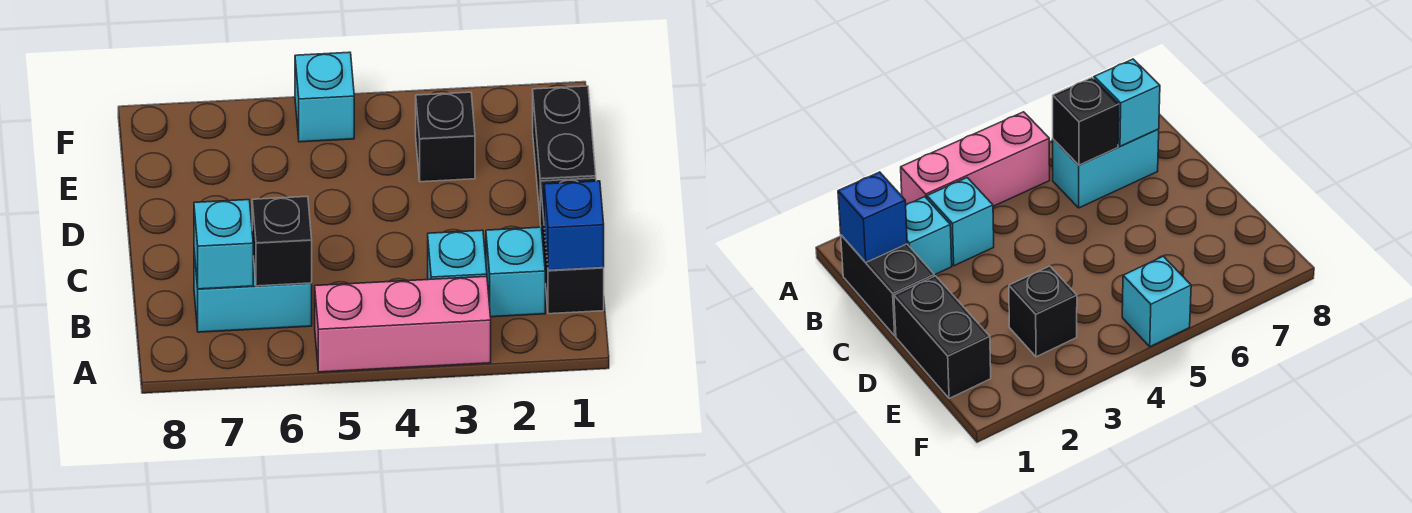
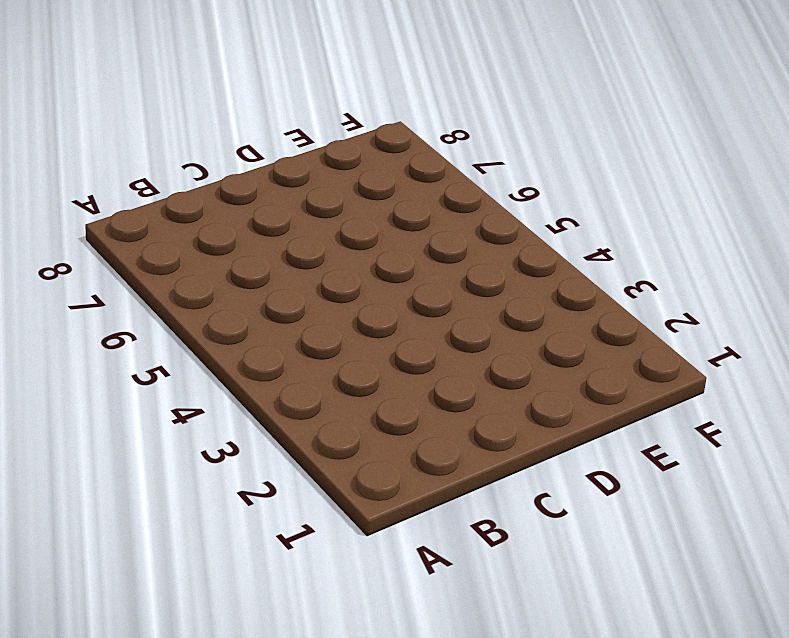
none -> pink brick A3:A5 level 1
none -> black brick B1:C1 level 1

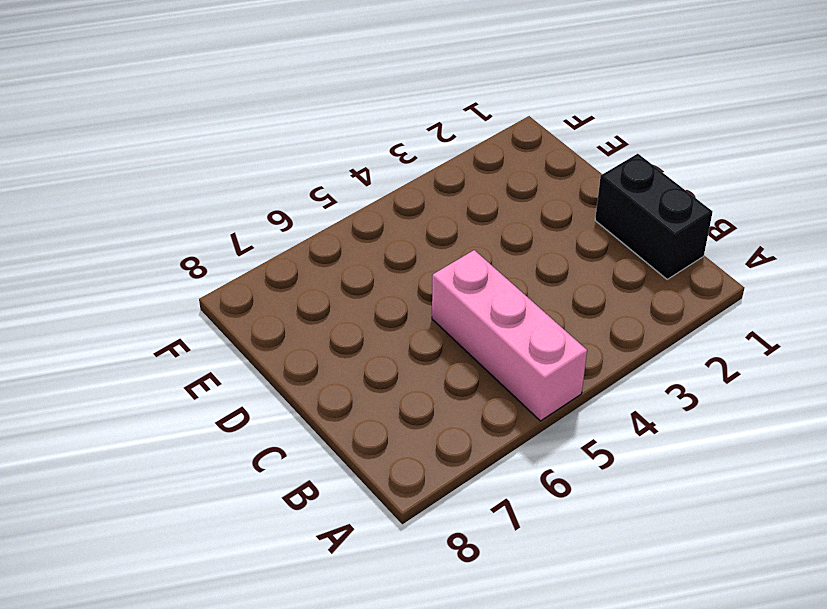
pink brick A5:C5 level 1 -> pink brick A3:A5 level 1
none -> cyan brick B2 level 1
none -> cyan brick B3 level 1

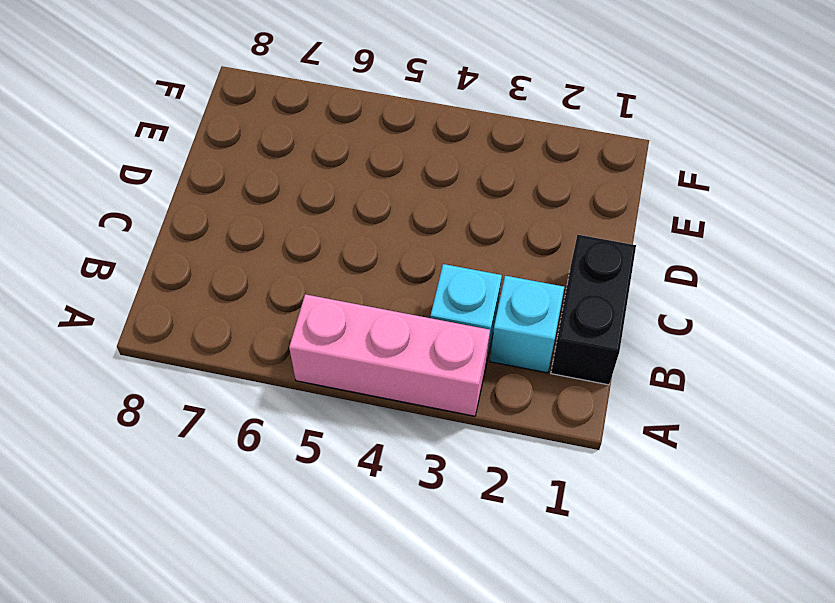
none -> cyan brick B6:B7 level 1
none -> black brick D1:E1 level 1

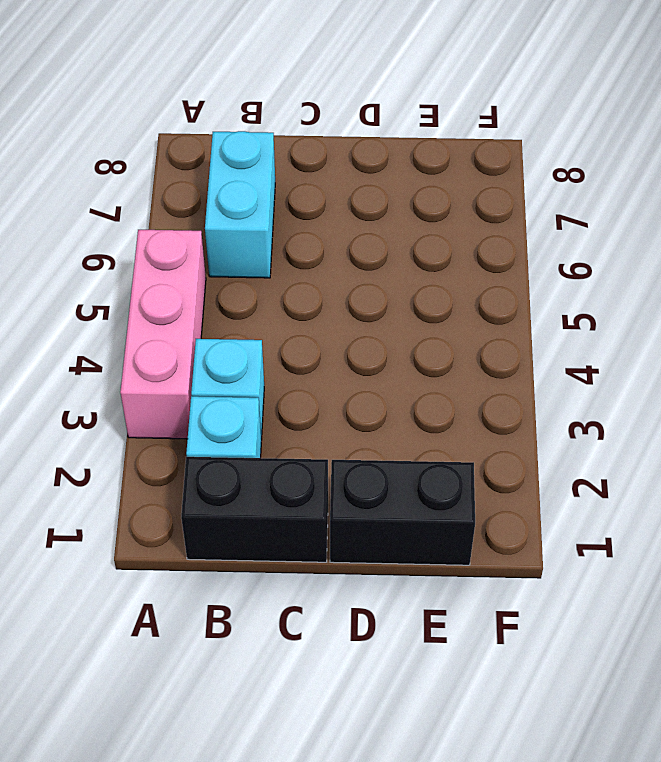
none -> black brick E3 level 1
none -> cyan brick F5 level 1

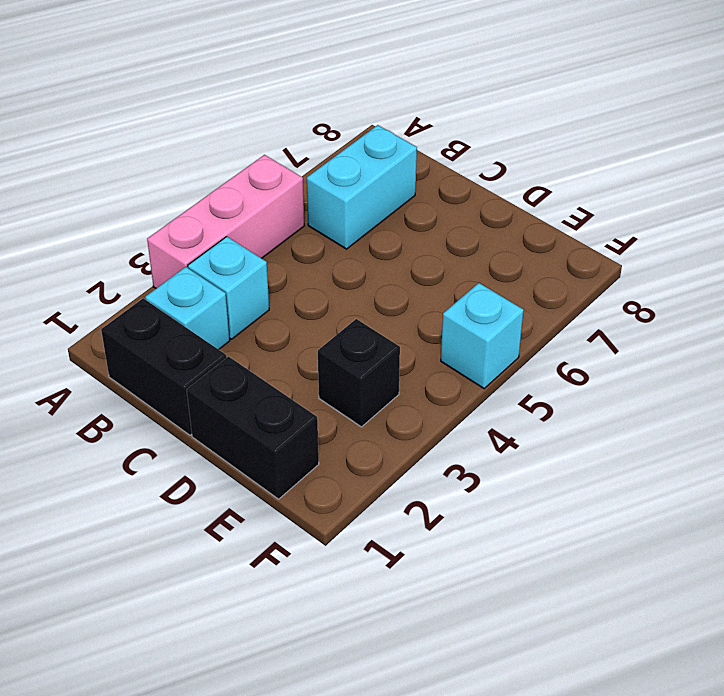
none -> blue brick B1 level 2
none -> black brick B6 level 2

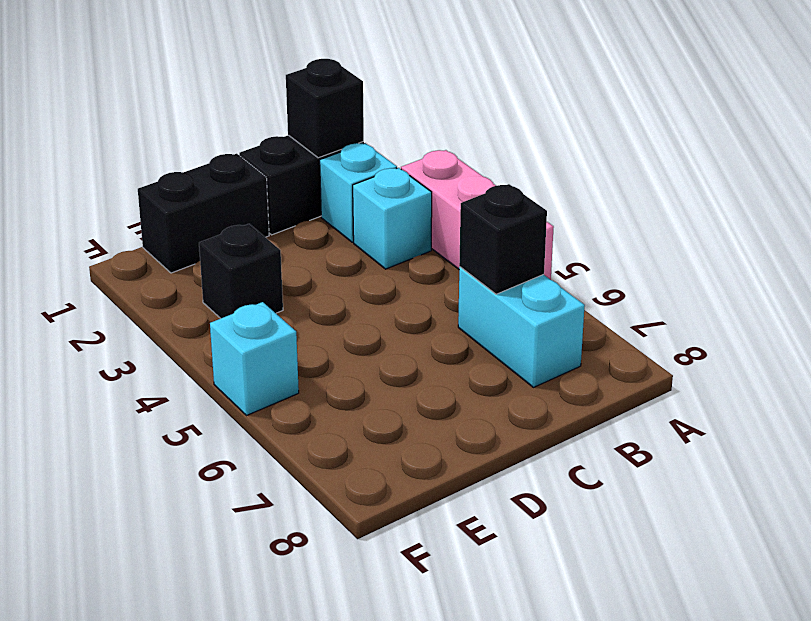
black brick B1 level 2 -> blue brick B1 level 2
none -> cyan brick B7 level 2

